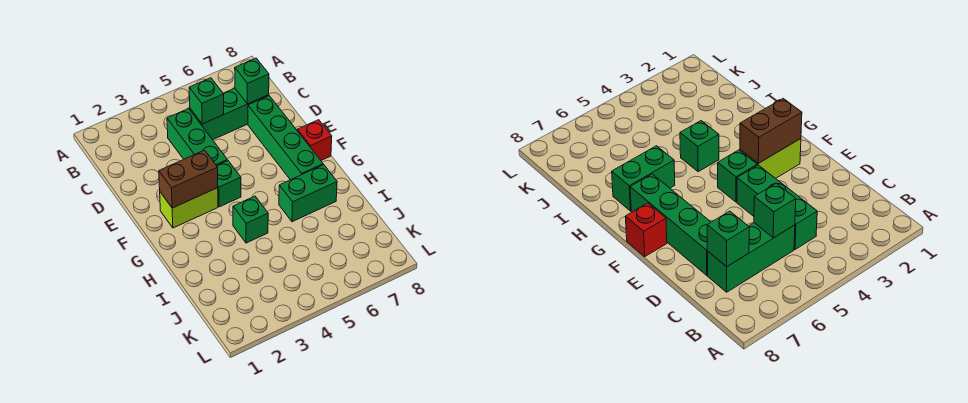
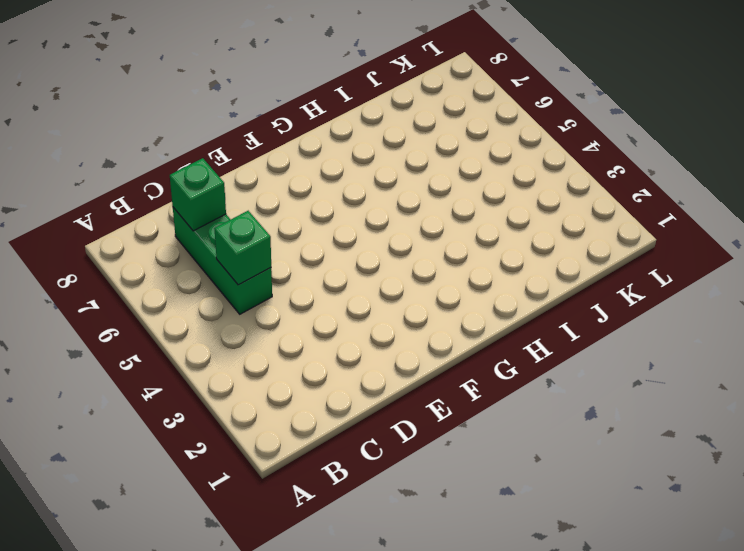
none -> green brick C4:E4 level 1
none -> green brick D7:G7 level 1

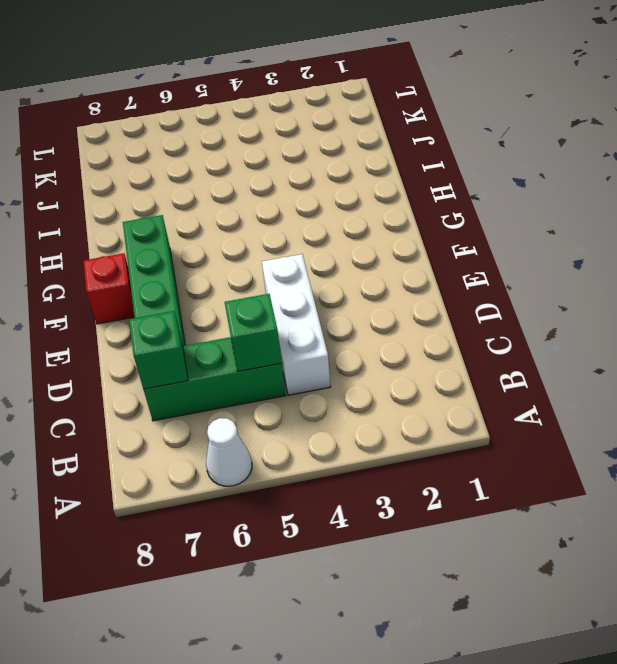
white cone A6 level 1 -> none
white brick C4:E4 level 1 -> green brick C4:E4 level 1
none -> lime brick F2:F3 level 1
none -> green brick F4 level 1

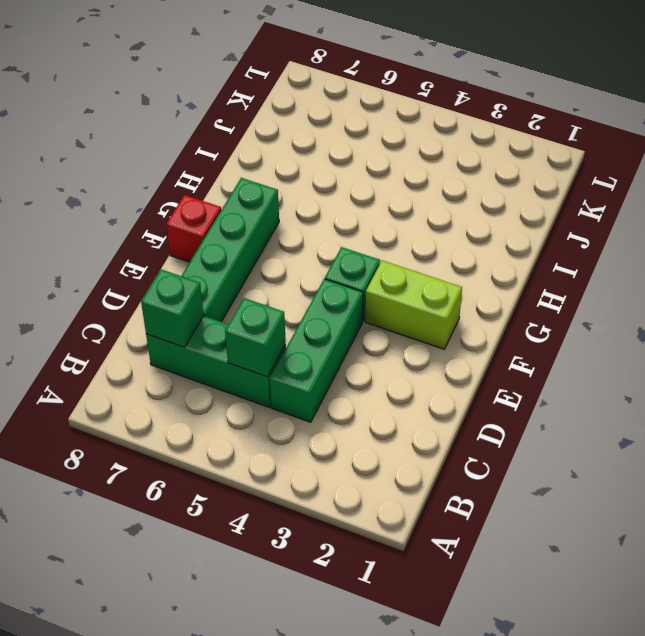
none -> green brick H4 level 1
none -> green brick H6:H7 level 1

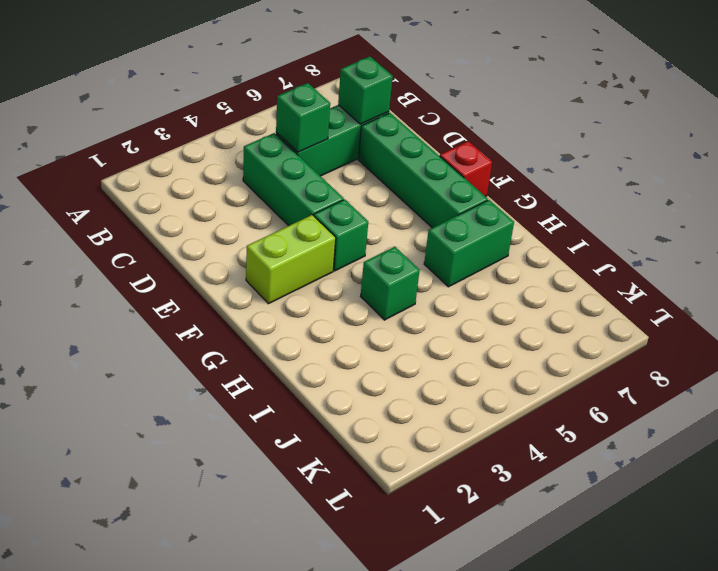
none -> brown brick F2:F3 level 2

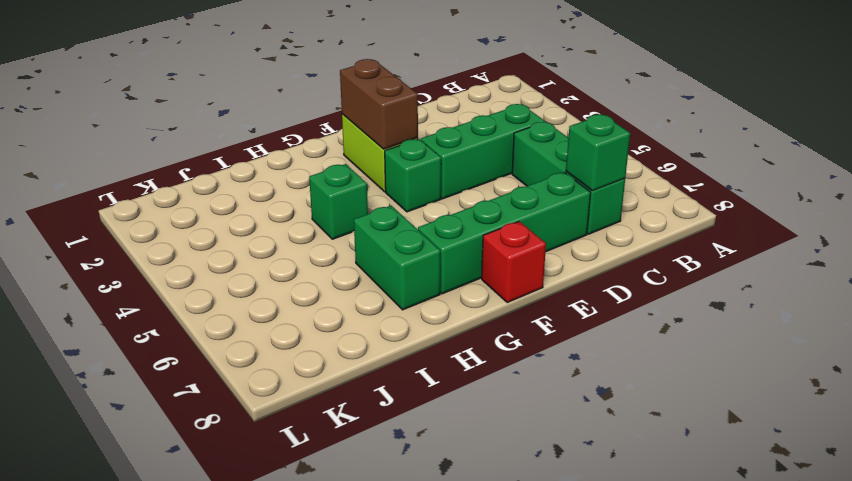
none -> green brick C5 level 2

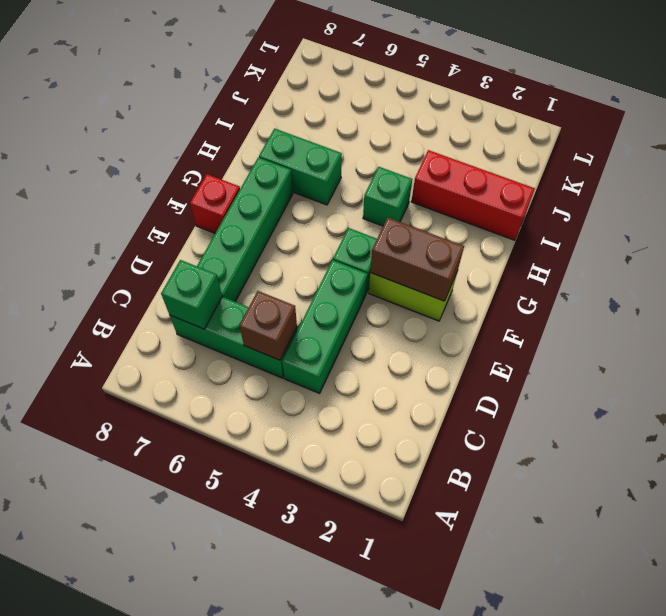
brown brick C5 level 2 -> green brick C5 level 2
red brick I1:I3 level 1 -> none

